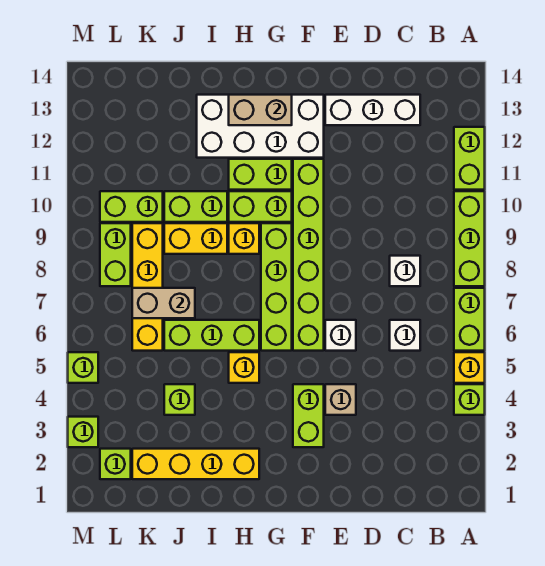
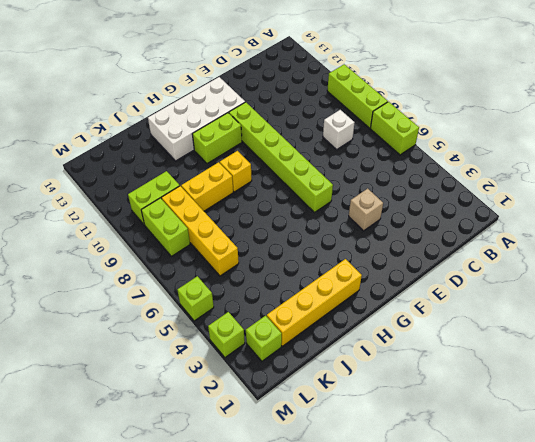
none -> lime brick A4 level 1
none -> yellow brick A5 level 1
none -> lime brick A11:A12 level 1
none -> white brick C6 level 1

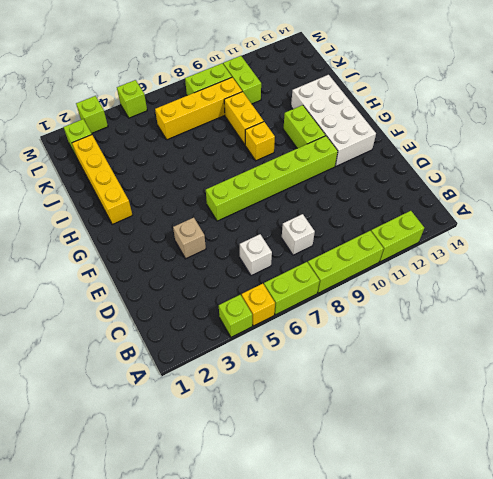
none -> white brick C13:E13 level 1
none -> white brick E6 level 1
none -> lime brick F3:F4 level 1
none -> lime brick G6:G9 level 1

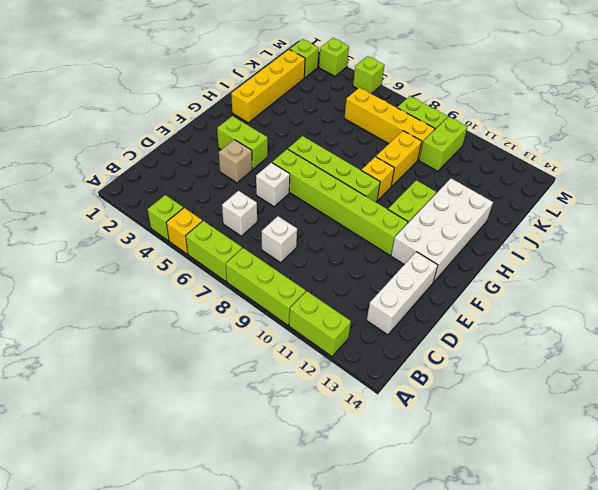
none -> lime brick G10:H10 level 1
none -> yellow brick H5 level 1
none -> lime brick H6:J6 level 1
none -> lime brick I10:J10 level 1

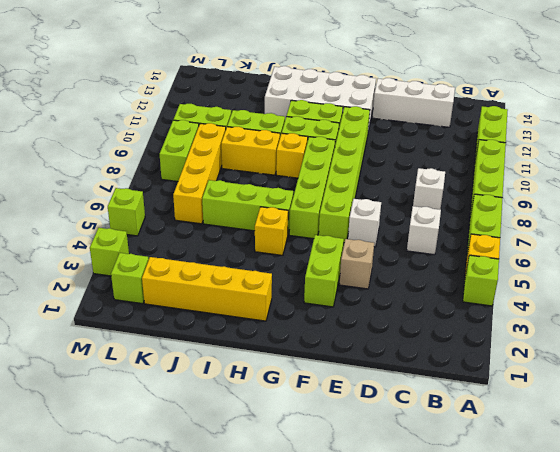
none -> lime brick J4 level 1
none -> tan brick G13:H13 level 2
none -> tan brick J7:K7 level 2

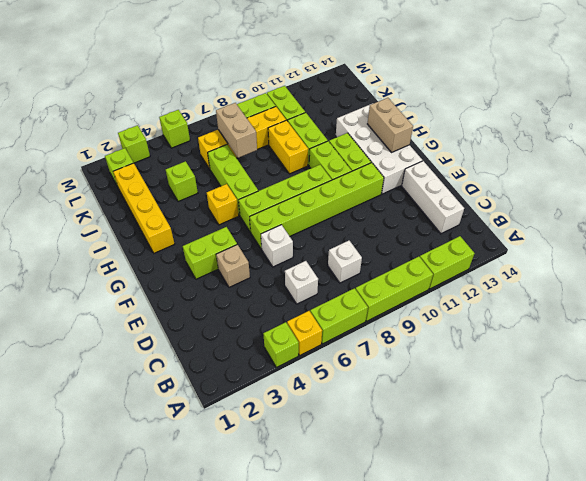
none -> yellow brick H9 level 1

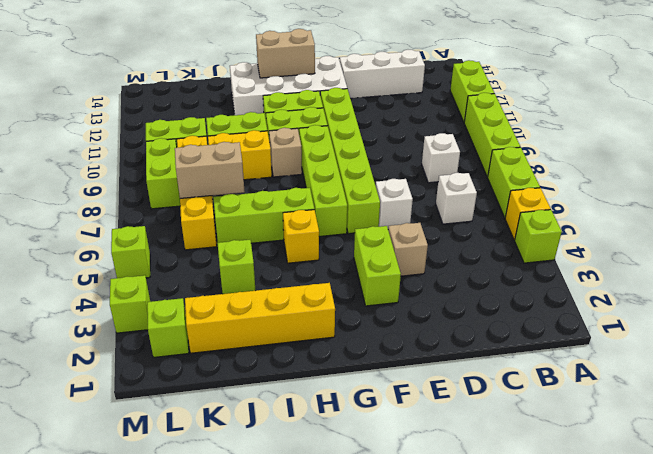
tan brick H9 level 1 -> yellow brick H9 level 1

